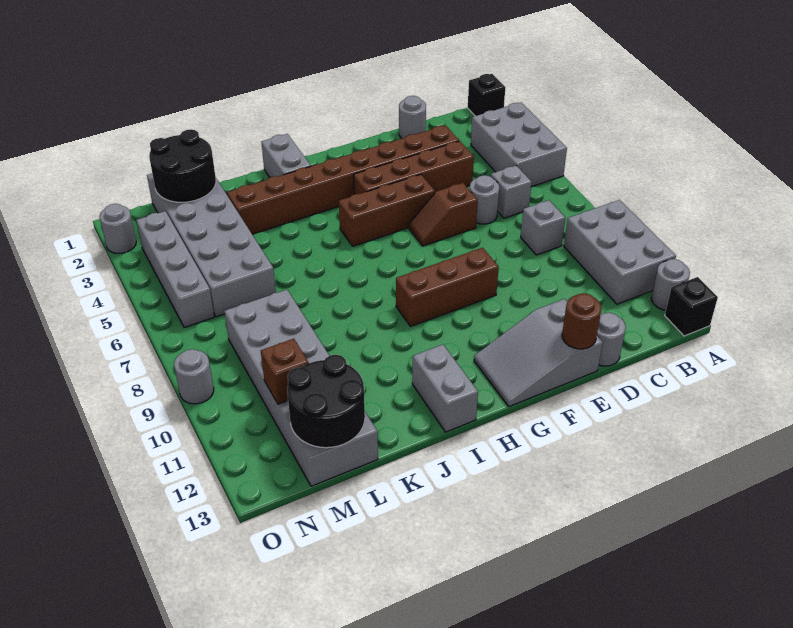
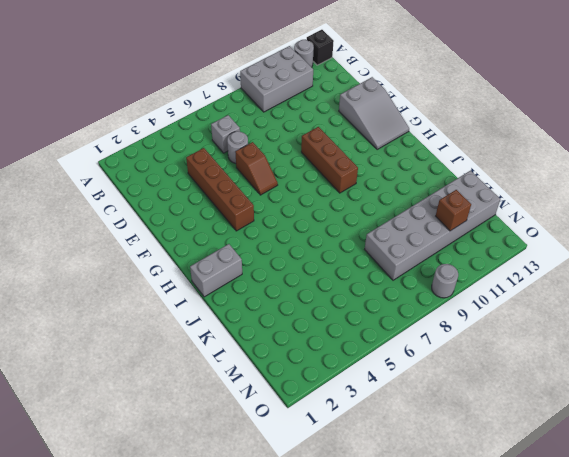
none -> black brick A1 level 1
none -> grey brick A3:B5 level 1
none -> grey brick C8 level 1

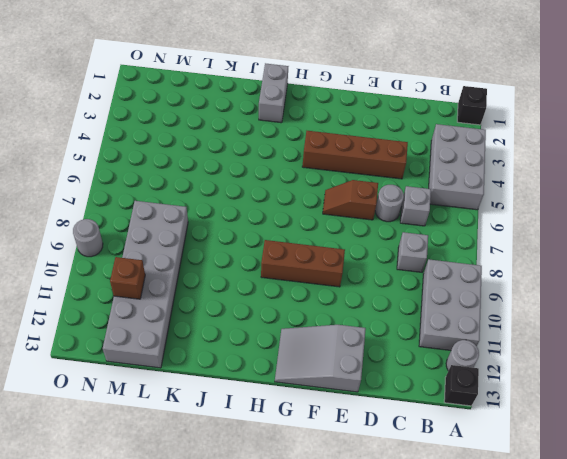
none -> grey round brick D1 level 1
none -> brown brick D3:K3 level 1
none -> grey round brick D13 level 1

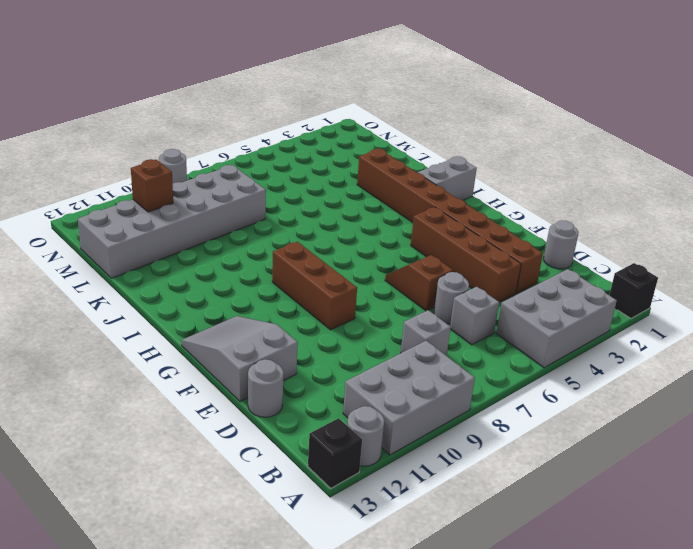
none -> brown brick F5:H5 level 1
none -> grey brick I12:I13 level 1
none -> grey brick L1:M6 level 1

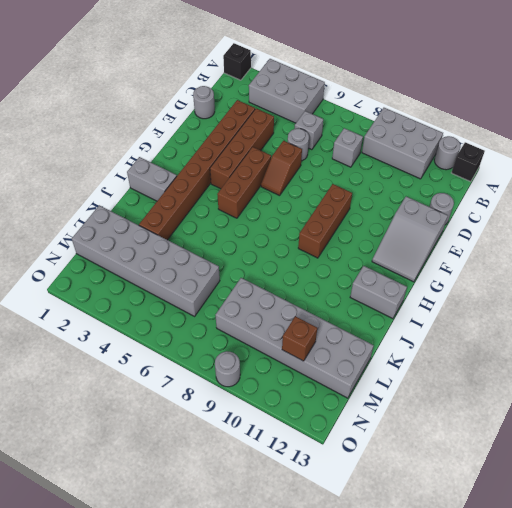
none -> grey brick N3:N6 level 1
none -> grey round brick O2 level 1
none -> brown round brick E13 level 2

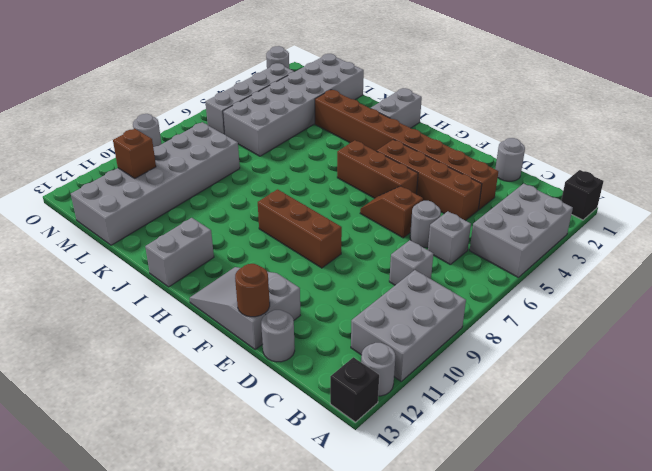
none -> black round brick L1:M2 level 2
none -> black round brick L12:M13 level 2

